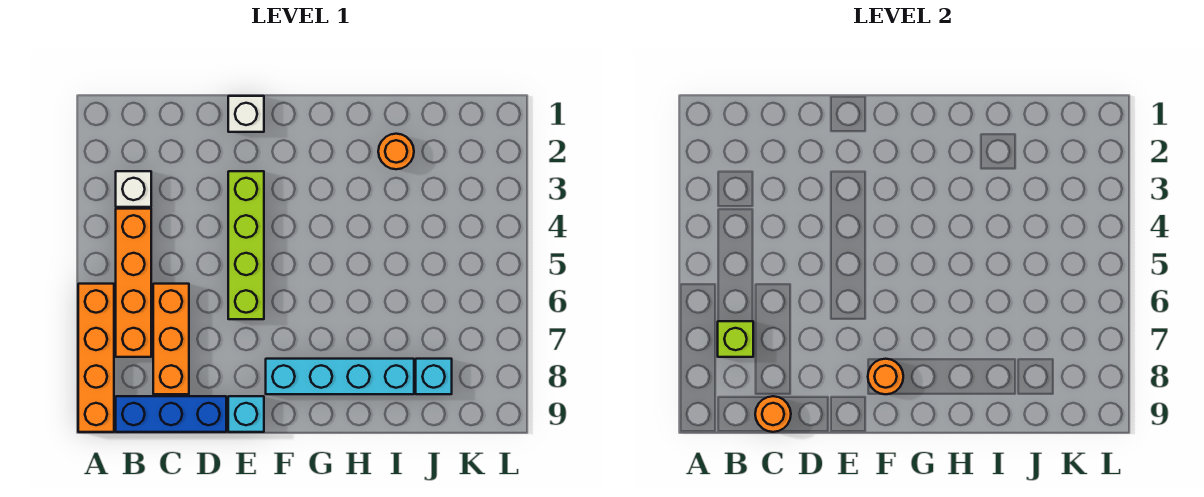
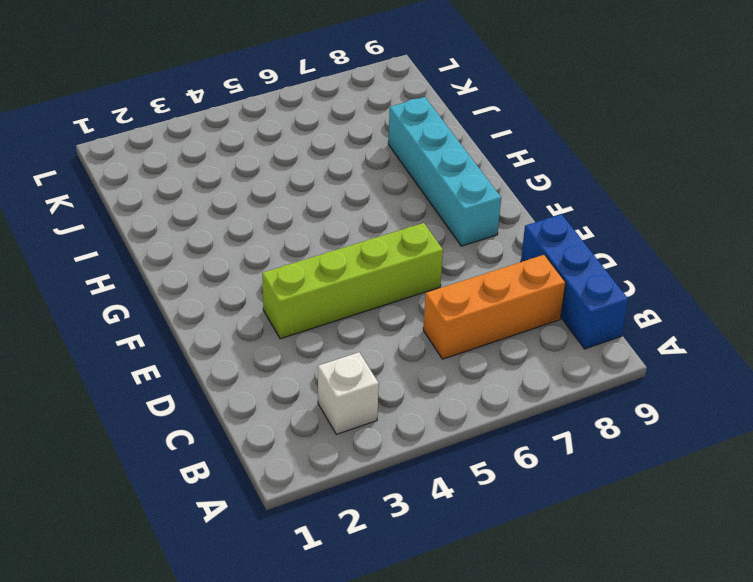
none -> orange brick A6:A9 level 1
none -> orange brick B4:B7 level 1
none -> white brick E1 level 1

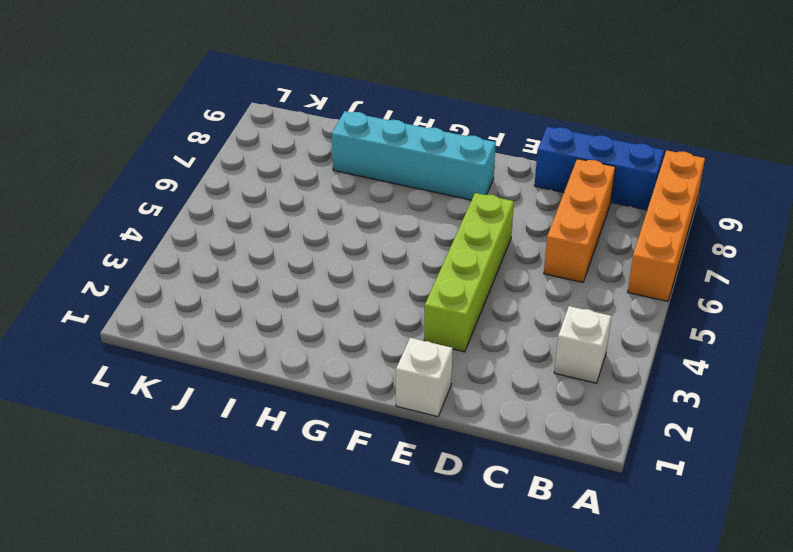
none -> orange brick B4:B7 level 1
none -> cyan brick E9 level 1
none -> orange round brick I2 level 1

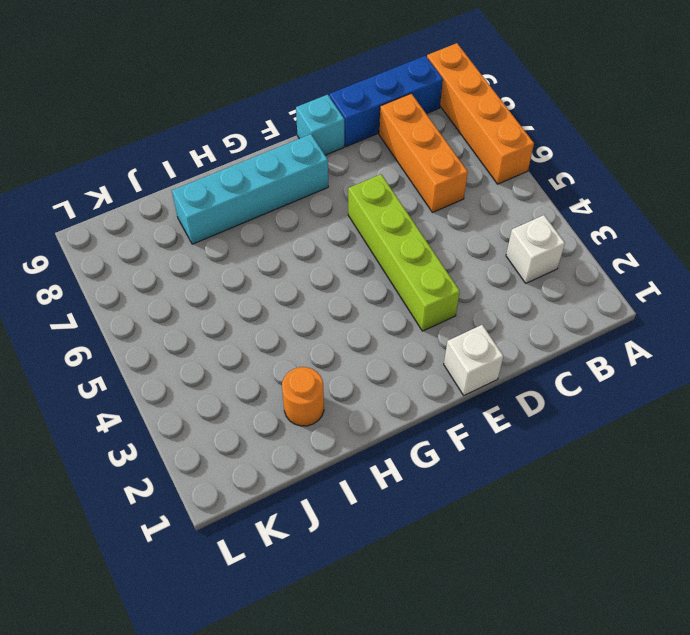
none -> orange brick B4:B7 level 1
none -> cyan brick J8 level 1
none -> lime brick B7 level 2

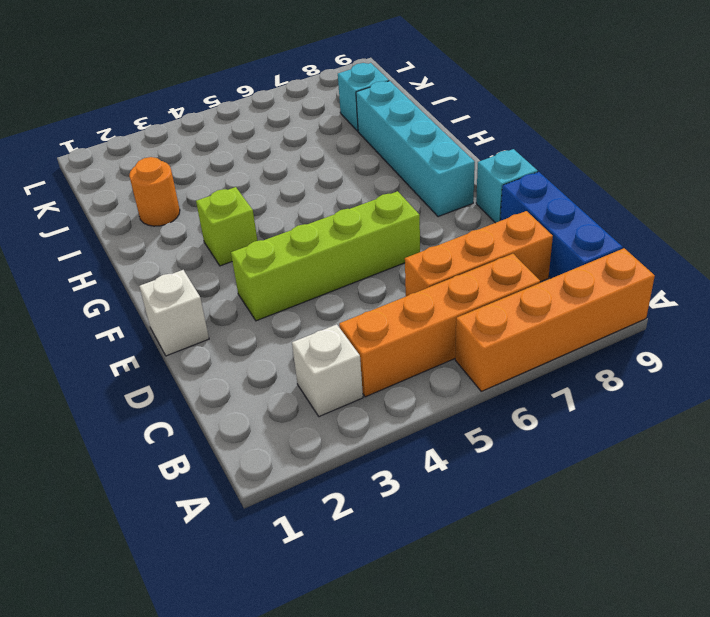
lime brick G3 level 1 -> lime brick B7 level 2
none -> orange round brick C9 level 2
none -> orange round brick F8 level 2

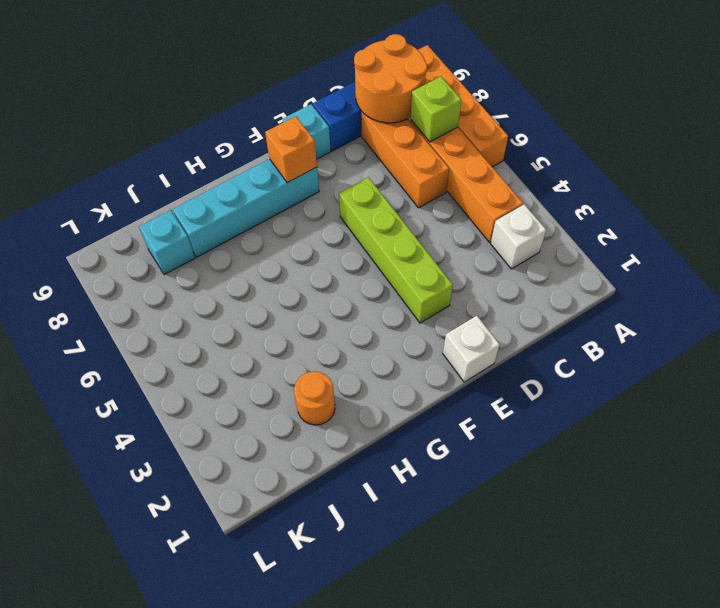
orange round brick B8:C9 level 2 -> orange round brick C9 level 2
orange brick F8 level 2 -> orange round brick F8 level 2

